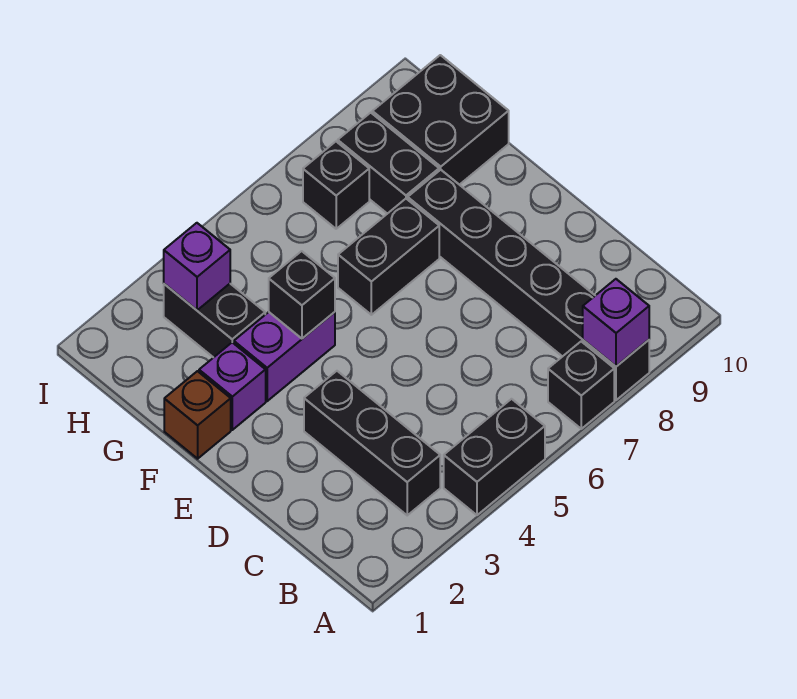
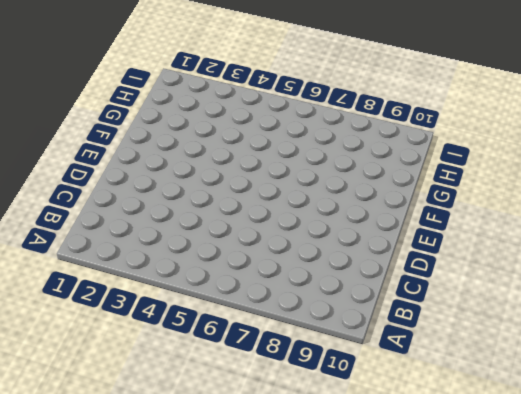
none -> black brick A4:A5 level 1
none -> black brick A7 level 1
none -> black brick A8:F8 level 1

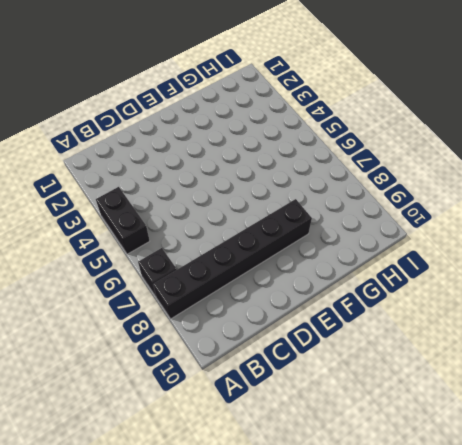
none -> black brick B3:D3 level 1
none -> brown brick F1 level 1
none -> purple brick F2 level 1

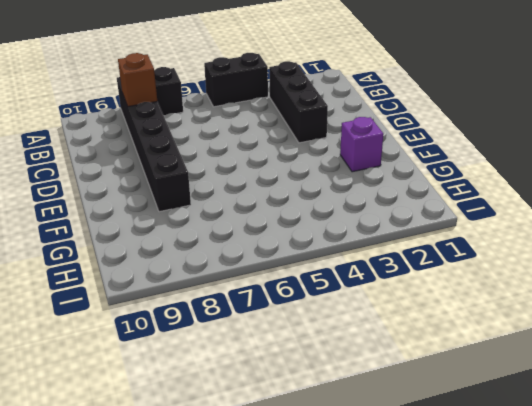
brown brick B8 level 2 -> brown brick F1 level 1
none -> purple brick F3:F4 level 1
none -> black brick F6:F7 level 1
none -> black brick G3:H3 level 1

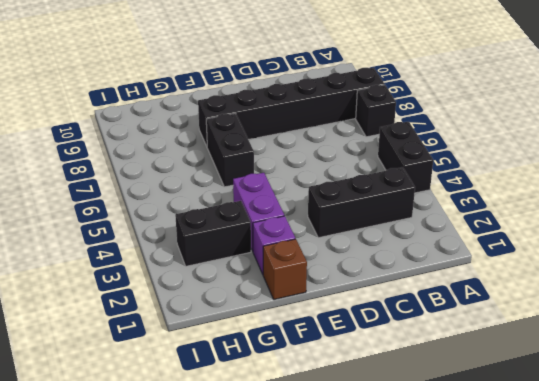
none -> black brick G8:H8 level 1
none -> black brick G9:H10 level 1
none -> black brick H7 level 1

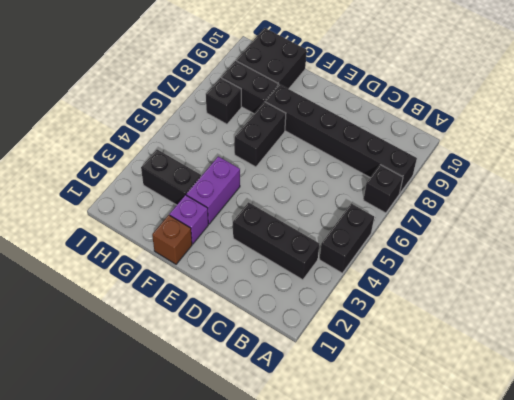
none -> purple brick A8 level 2
none -> black brick F4 level 2
none -> purple brick H3 level 2

